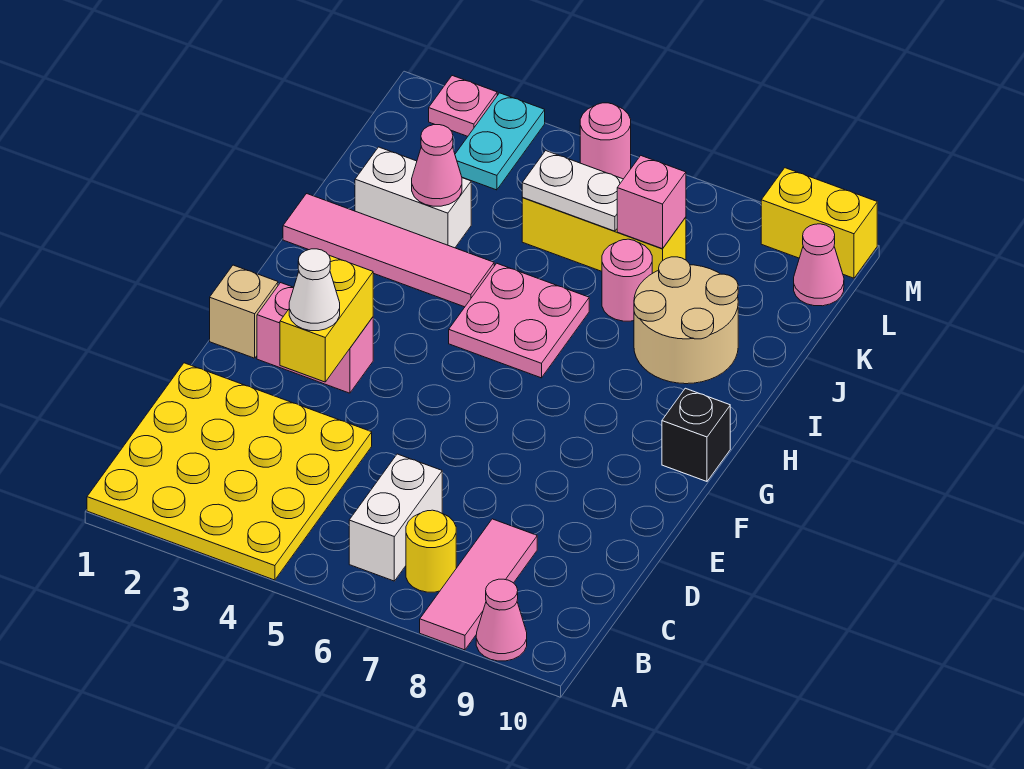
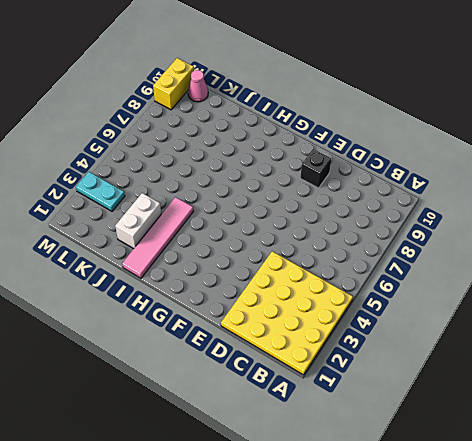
black brick E9 level 1 -> black brick G10 level 1
none -> pink tile A8:C8 level 1
none -> pink cone A9 level 1
none -> white brick B6:C6 level 1

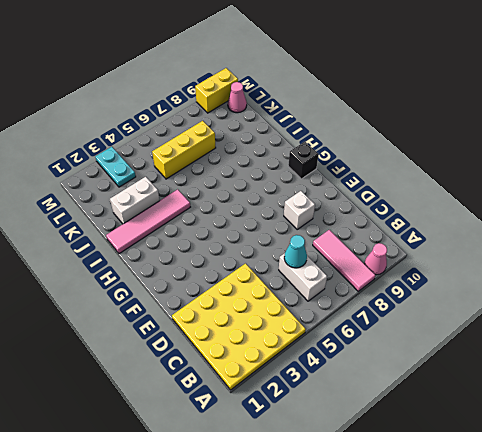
cyan cone C6 level 2 -> none
white brick E8 level 1 -> none
none -> yellow round brick B7 level 1
none -> tan brick F1 level 1
none -> pink brick F2:F3 level 1

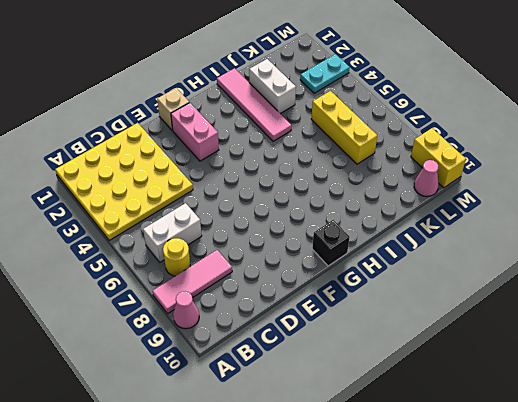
none -> pink plate H5:I6 level 1
none -> tan round brick I8:J9 level 1
none -> pink round brick J7 level 1

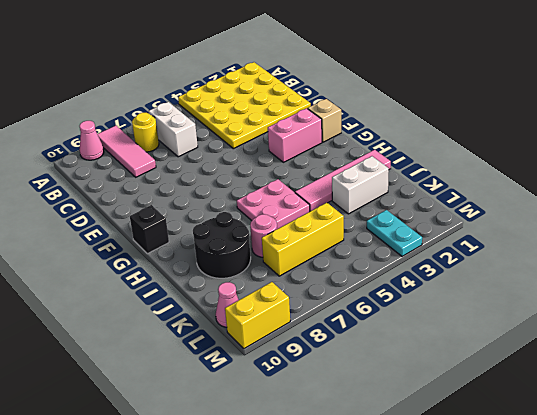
black round brick I8:J9 level 1 -> tan round brick I8:J9 level 1
none -> pink plate M2 level 1
none -> pink round brick M5 level 1
none -> yellow brick E3:F3 level 2

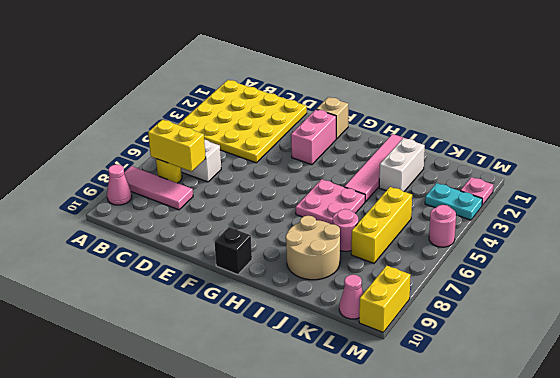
yellow brick B7:C7 level 2 -> yellow brick E3:F3 level 2
none -> pink cone J3 level 2
none -> white plate K5:K6 level 2
none -> pink brick K7 level 2

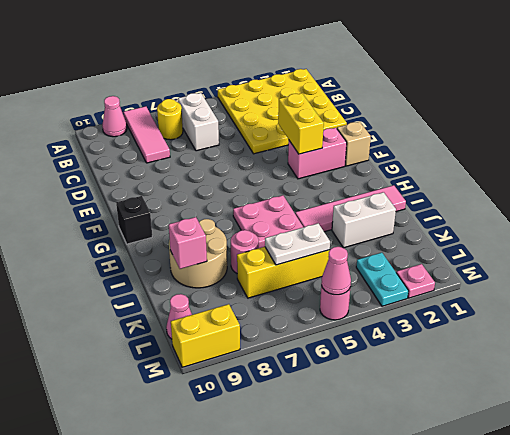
pink brick J9 level 2 -> pink brick K7 level 2
pink cone M5 level 2 -> pink cone J3 level 2
none -> white cone E3 level 3

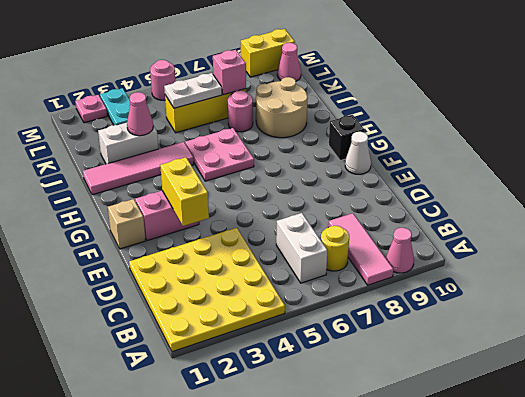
white cone F10 level 1 -> white cone E3 level 3

